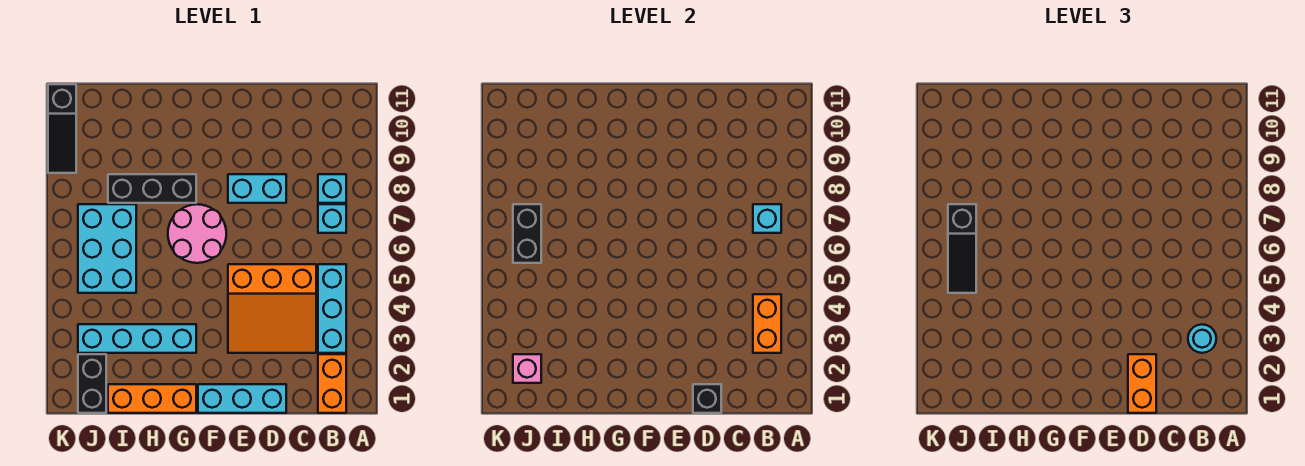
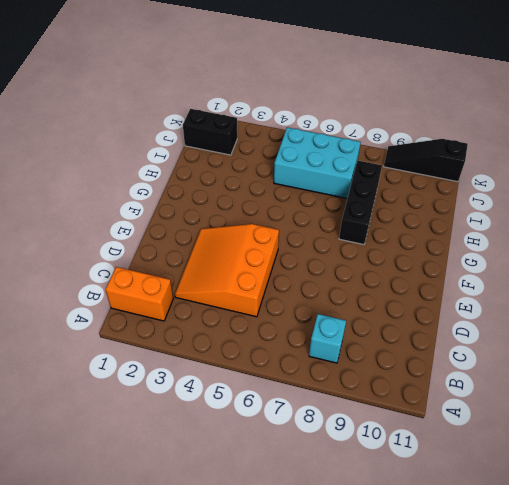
none -> cyan brick B3:B5 level 1
none -> cyan brick B7 level 1
none -> cyan brick D1:F1 level 1

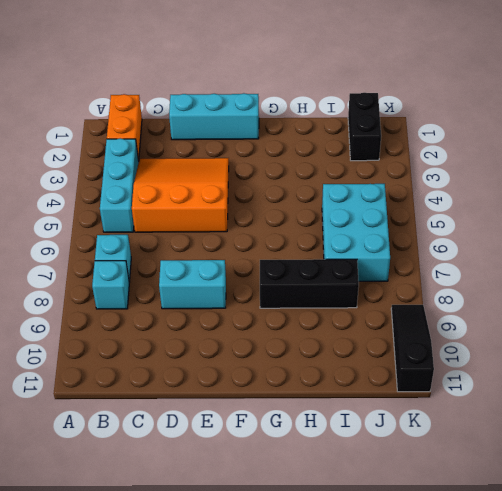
none -> pink round brick F6:G7 level 1
none -> orange brick G1:I1 level 1
none -> cyan brick G3:J3 level 1

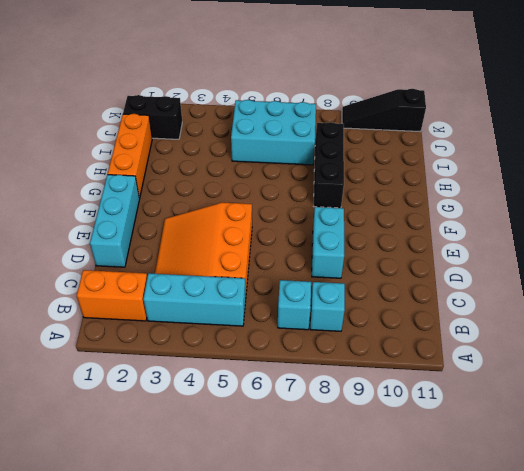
none -> pink round brick F6:G7 level 1
none -> cyan brick G3:J3 level 1
none -> orange brick B3:B4 level 2

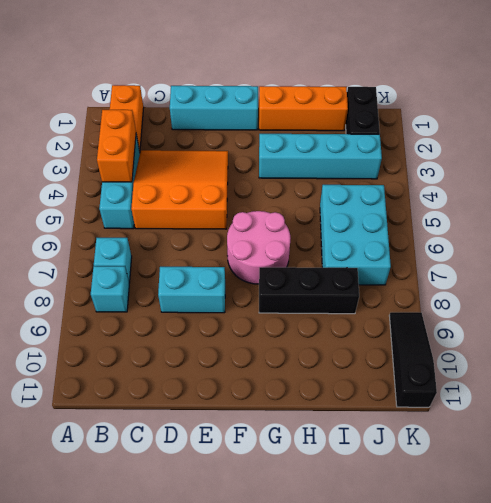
none -> cyan brick B7 level 2
none -> black brick D1 level 2
none -> pink brick J2 level 2

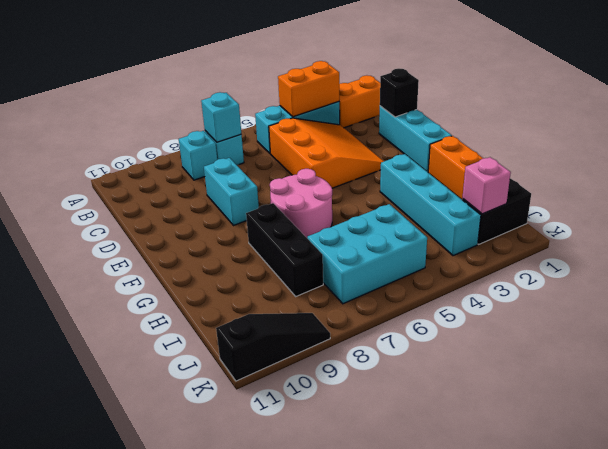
none -> black brick J6:J7 level 2
none -> cyan round brick B3 level 3
none -> orange brick D1:D2 level 3

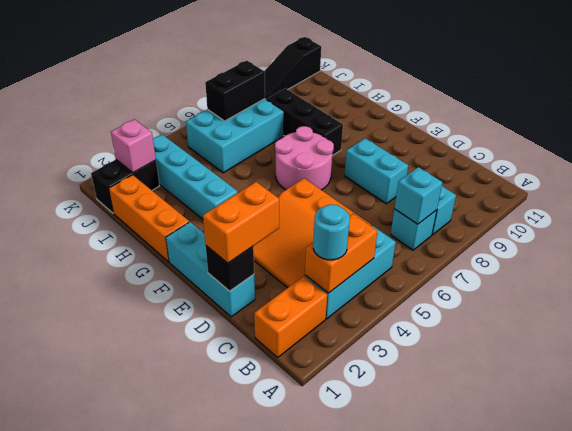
none -> black slope J5:J7 level 3 top 7

